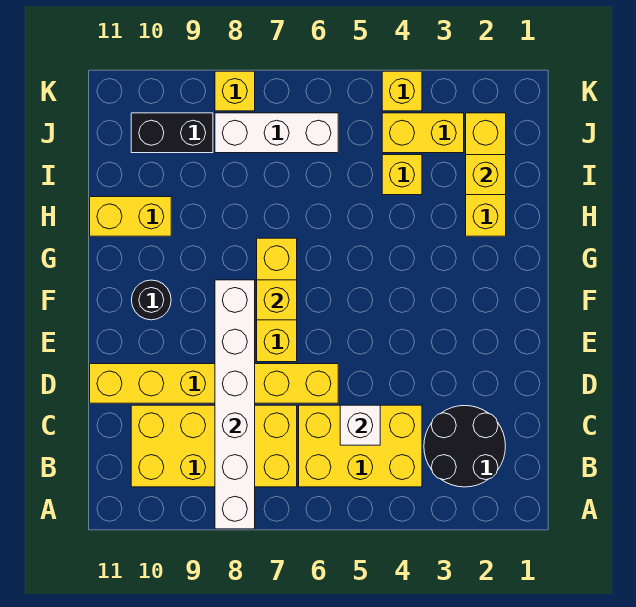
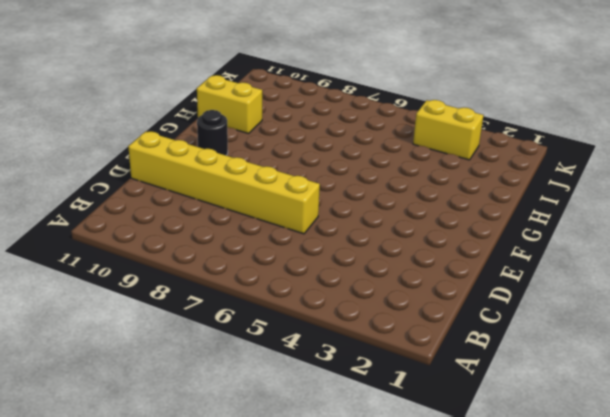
none -> black round brick B2:C3 level 1
none -> yellow brick B4:C6 level 1
none -> yellow brick B7:C10 level 1

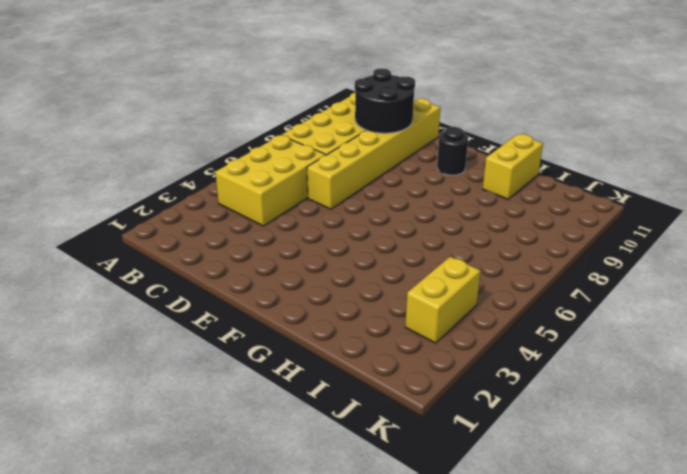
black round brick C9:D10 level 2 -> black round brick B2:C3 level 1
none -> yellow brick E7:G7 level 1
none -> yellow brick H2:J2 level 1
none -> yellow brick I4 level 1

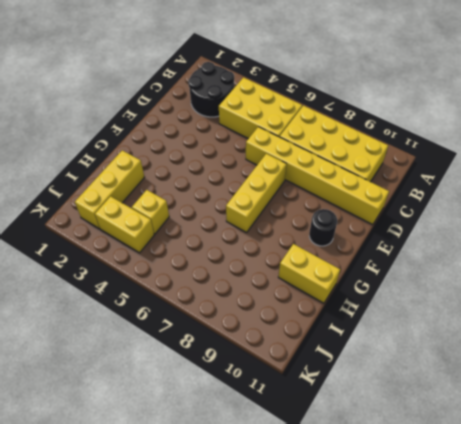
none -> white brick J6:J8 level 1
none -> black brick J9:J10 level 1
none -> yellow brick K4 level 1

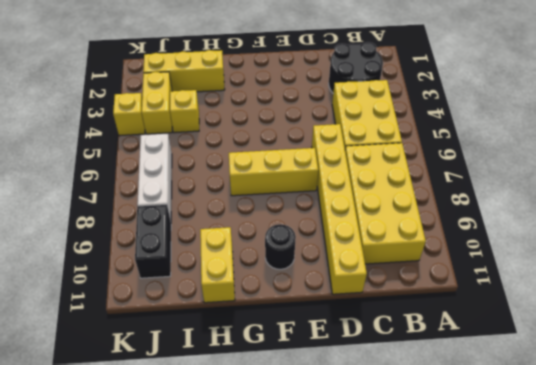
none -> yellow brick K8 level 1
none -> white brick A8:F8 level 2
none -> white brick C5 level 2

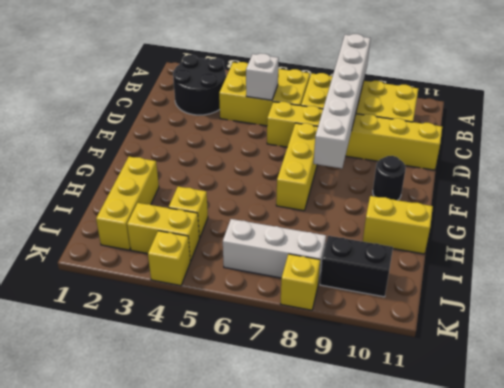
none -> yellow brick F7 level 2
none -> yellow brick I2 level 2

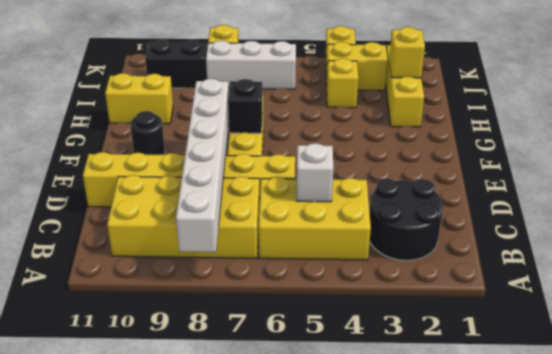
black brick F7 level 2 -> yellow brick F7 level 2

